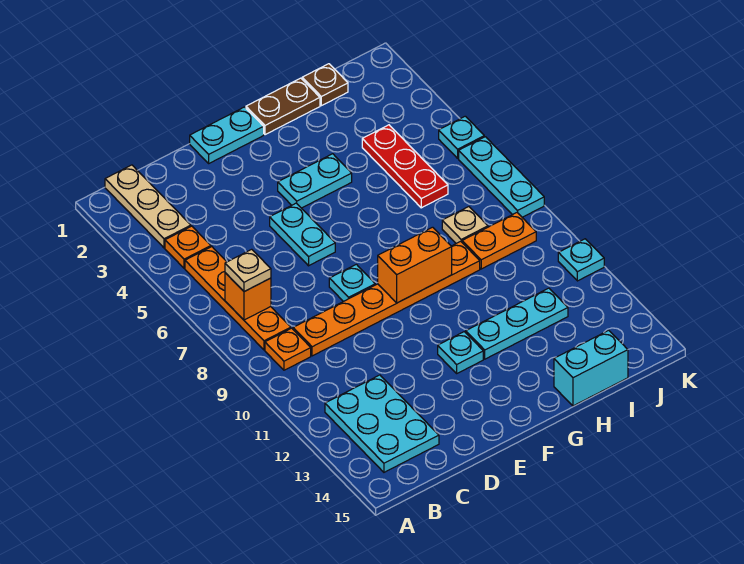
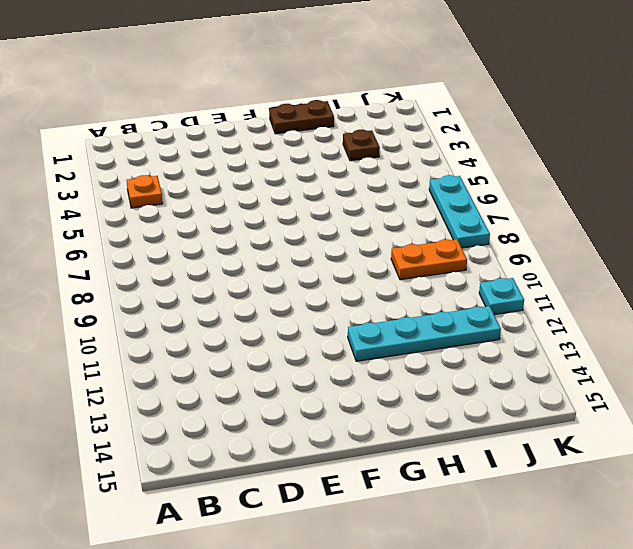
cyan plate G12:J12 level 1 -> cyan plate G12:I12 level 1
brown plate I3 level 1 -> brown plate I1 level 1
none -> tan plate B1:B3 level 1
none -> orange plate B5:B8 level 1
none -> orange plate B9 level 1

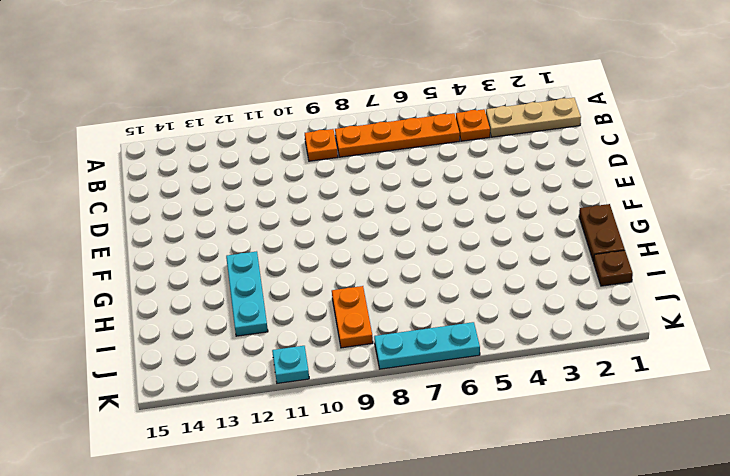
none -> cyan plate B12:C14 level 1
none -> orange plate C9:H9 level 1
none -> cyan plate E1:F1 level 1

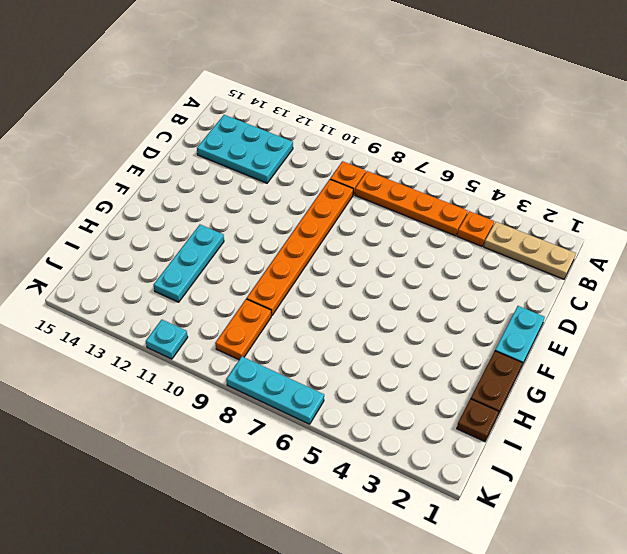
none -> cyan plate E5:E6 level 1
none -> cyan plate E8 level 1
none -> cyan plate F4:G4 level 1

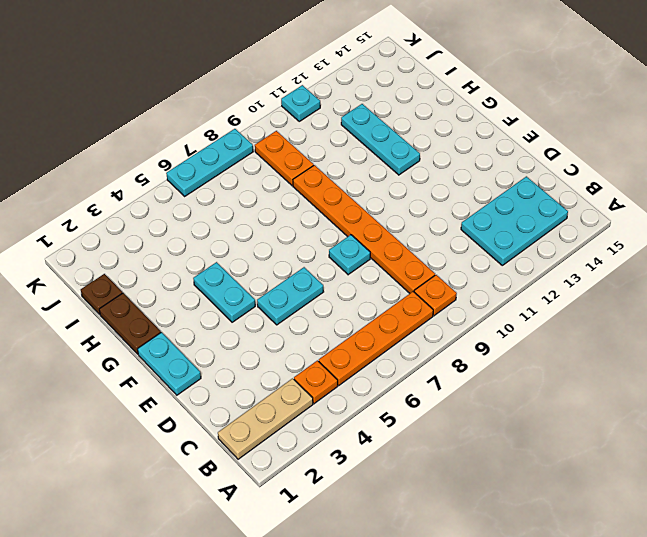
none -> cyan plate F12 level 1
none -> cyan brick H15:I15 level 1
none -> red plate I4:I6 level 1

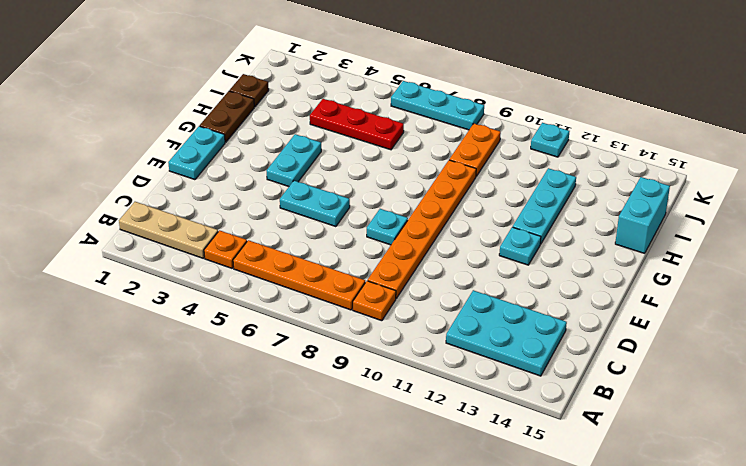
none -> tan plate I8 level 1
none -> cyan plate K5 level 1
none -> orange brick B7 level 2

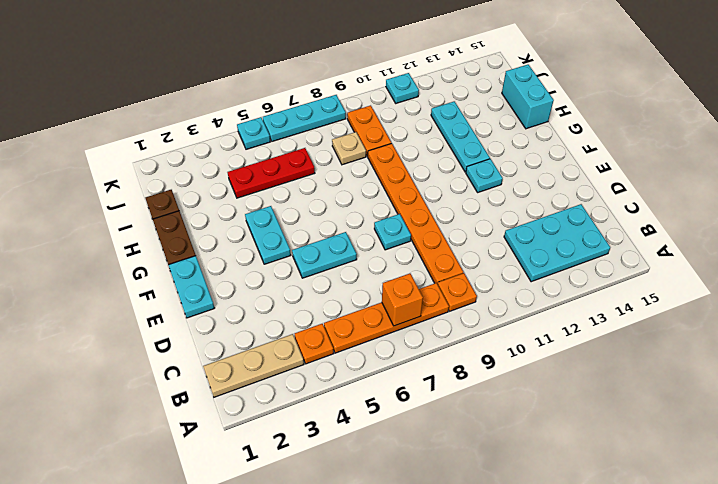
none -> orange brick F9:G9 level 2
none -> tan plate B7 level 3

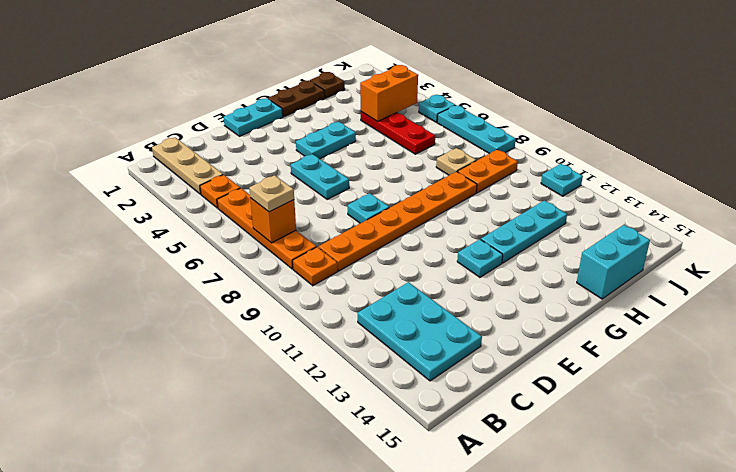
orange brick I4:J4 level 2 -> orange brick F9:G9 level 2

